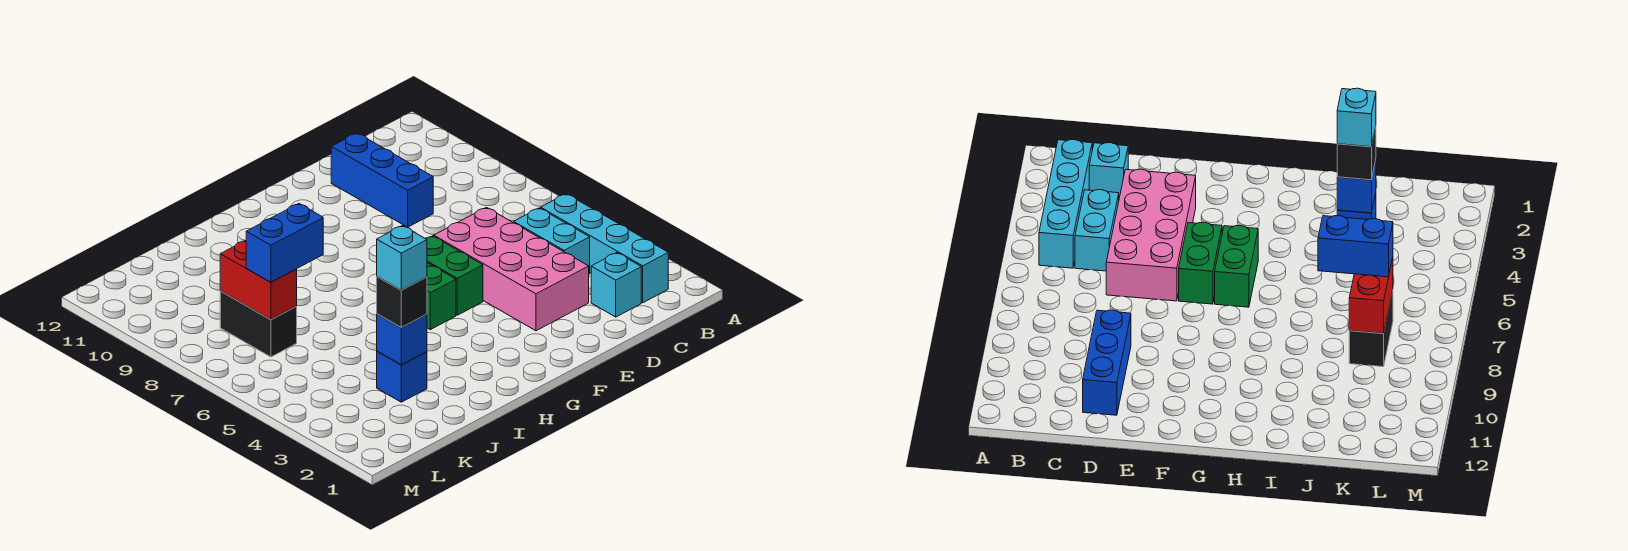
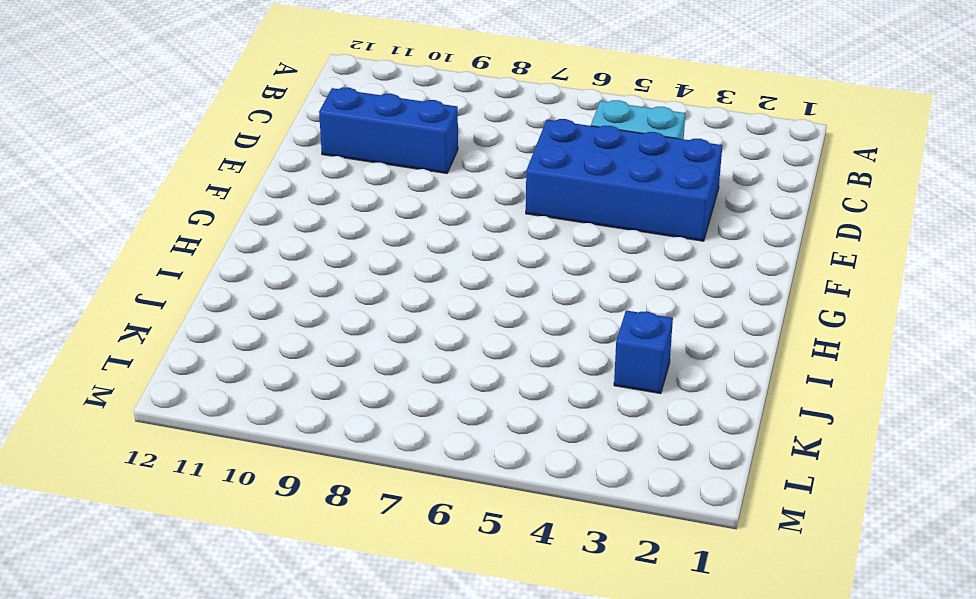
blue brick D3:E6 level 1 -> pink brick D3:E6 level 1
none -> cyan brick B2:B5 level 1
none -> cyan brick C2 level 1
none -> green brick F5:F6 level 1

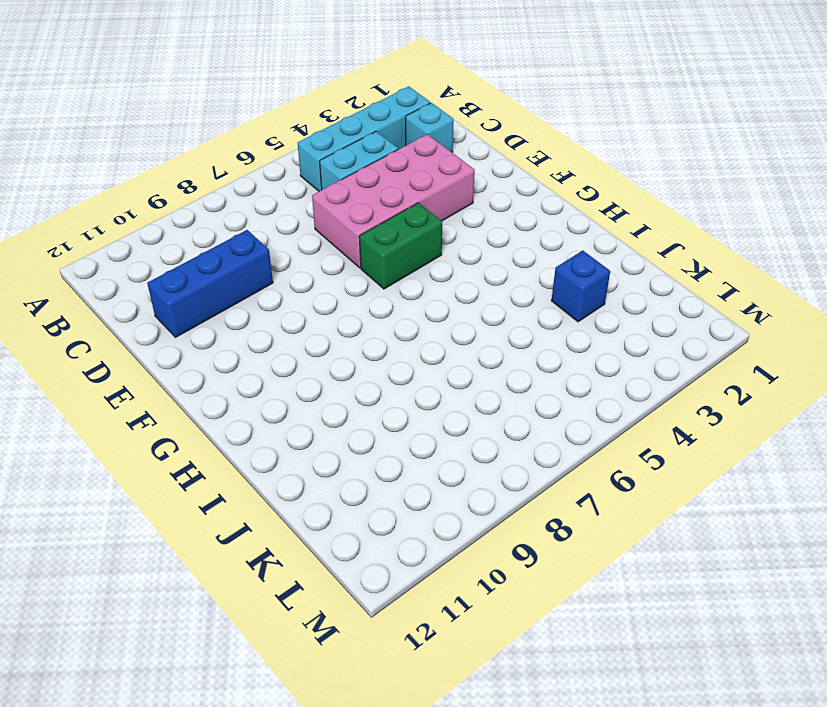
none -> green brick G5:G6 level 1
none -> black brick K7:K8 level 1
none -> blue brick J3 level 2

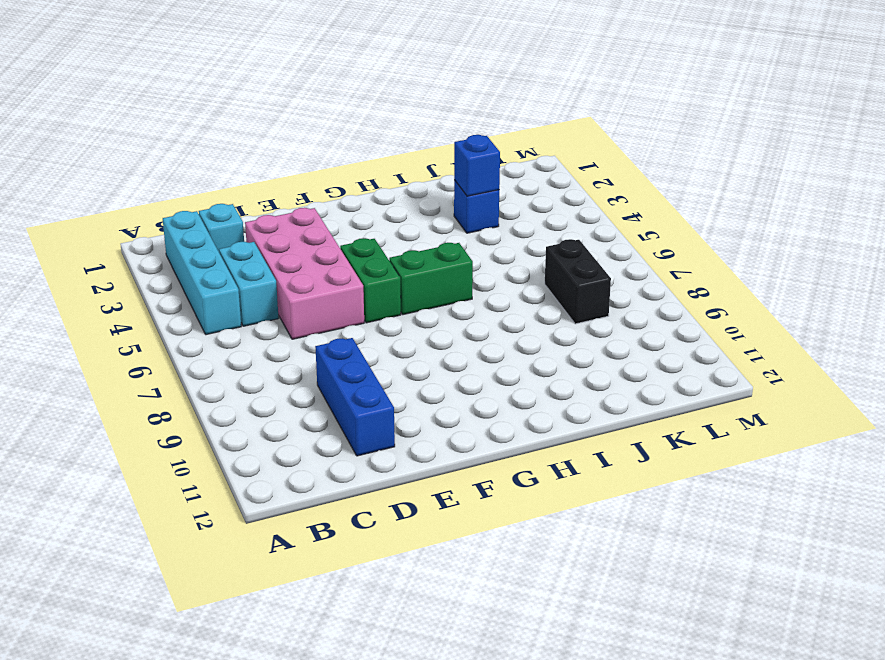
green brick G6:H6 level 1 -> green brick G5:G6 level 1
none -> red brick K7:K8 level 2
none -> black brick J3 level 3
none -> blue brick J7:K7 level 3

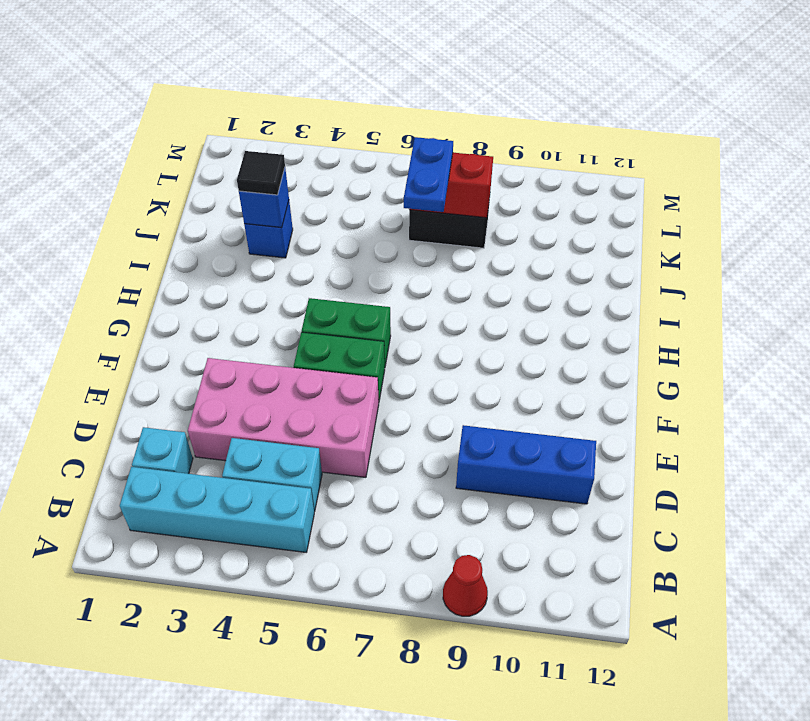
red cone A9 level 1 -> none
black tile J3 level 3 -> black brick J3 level 3
blue plate J7:K7 level 3 -> blue brick J7:K7 level 3
none -> cyan brick J3 level 4

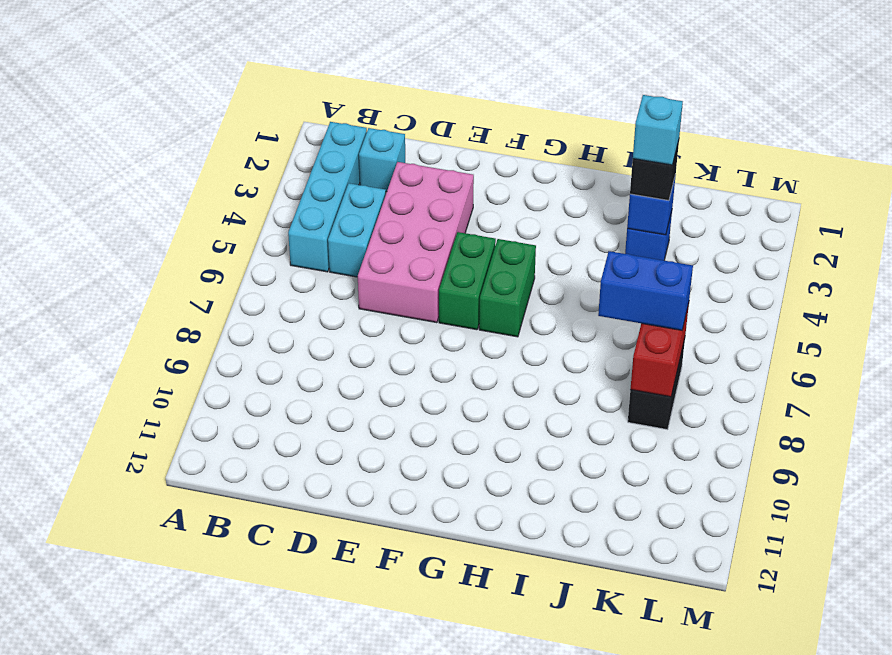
none -> blue brick D9:D11 level 1

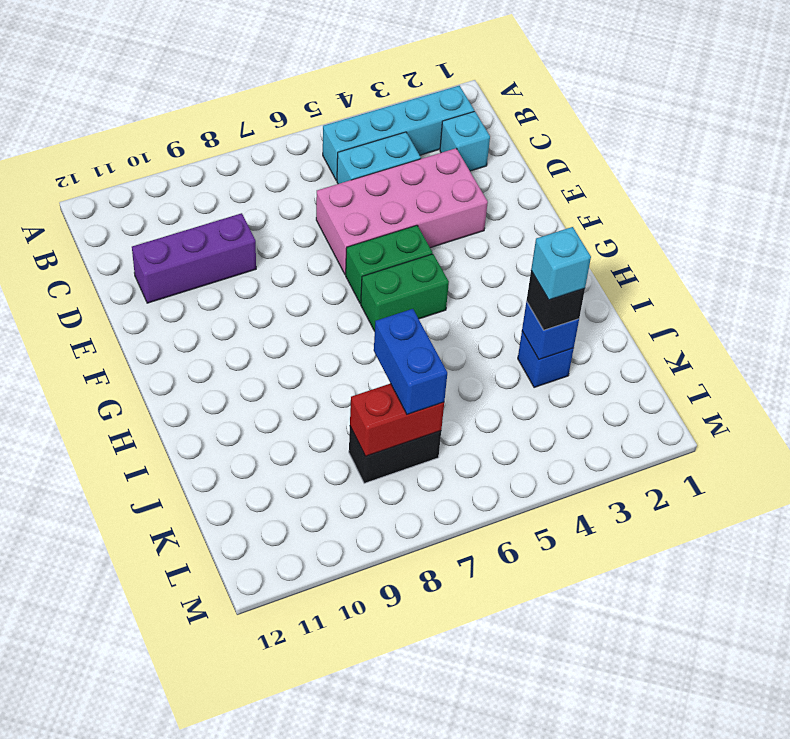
purple brick D9:D11 level 1 -> blue brick D9:D11 level 1

